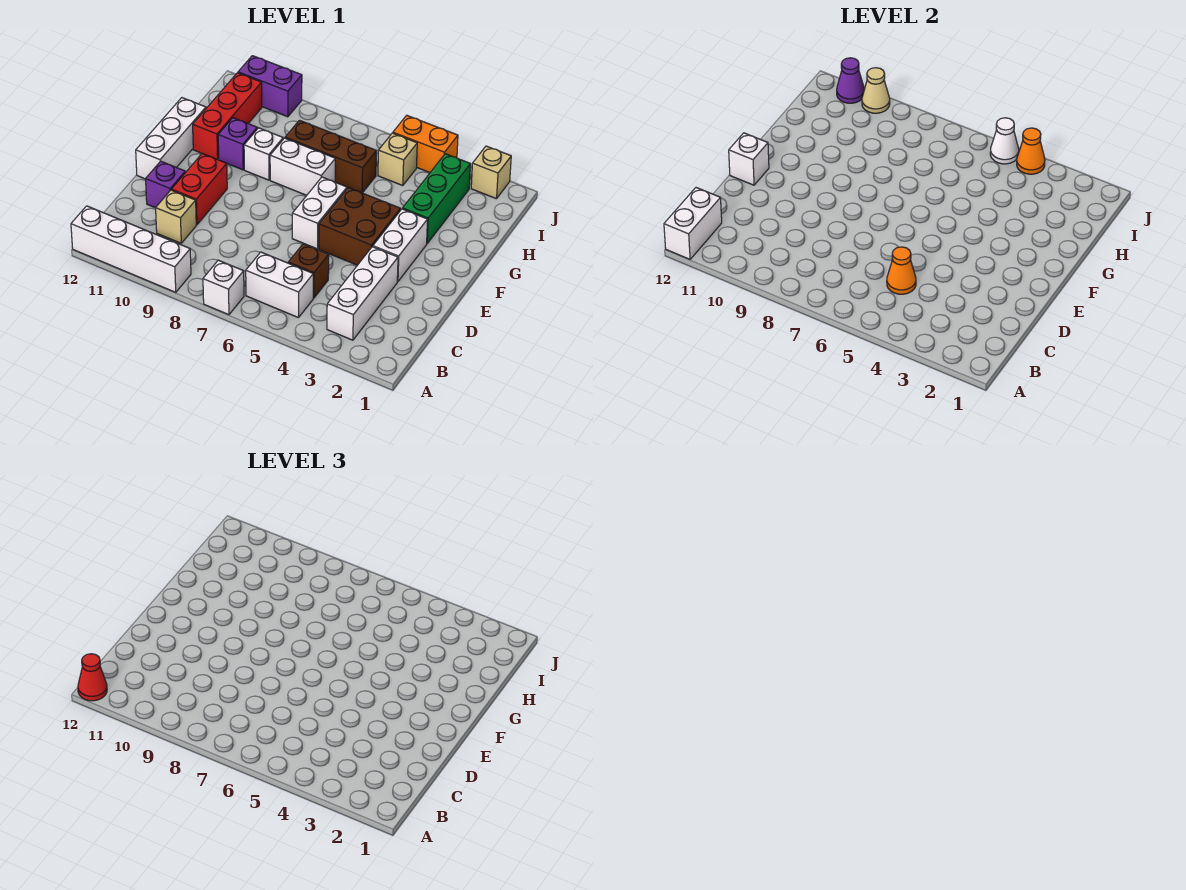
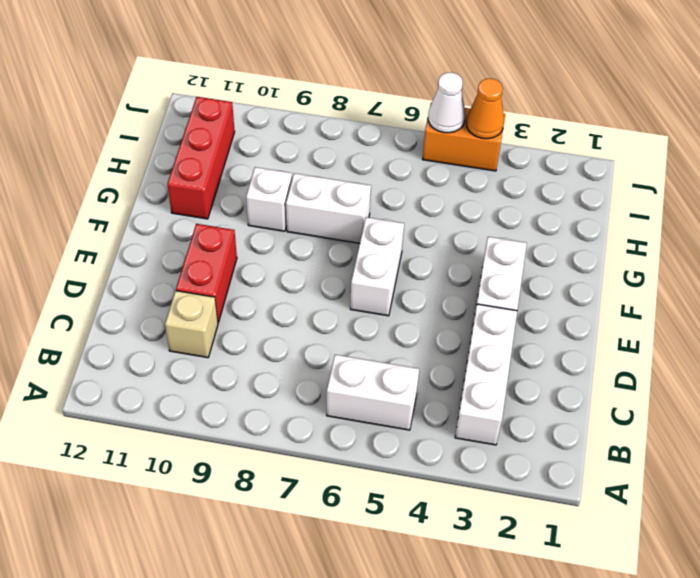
none -> white brick A7 level 1
none -> white brick A9:A12 level 1
none -> brown brick C5 level 1
none -> purple brick D11 level 1

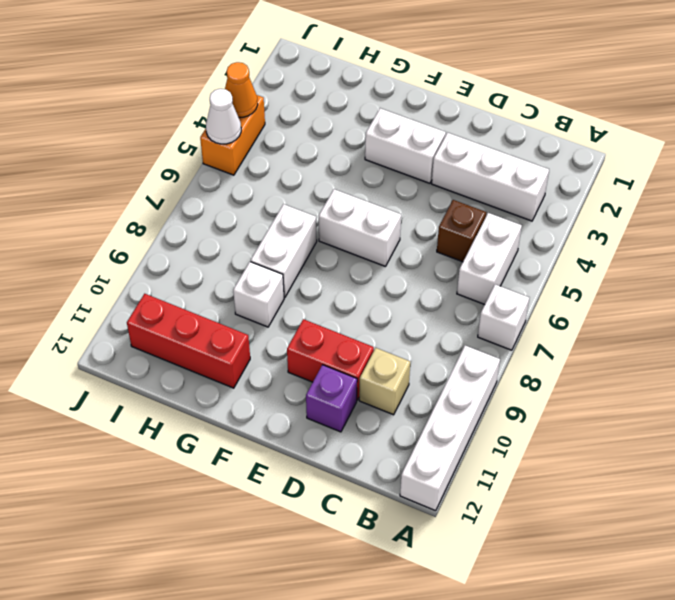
none -> brown brick E4:F5 level 1
none -> white brick E12:G12 level 1
none -> green brick G3:I3 level 1
none -> purple brick G10 level 1

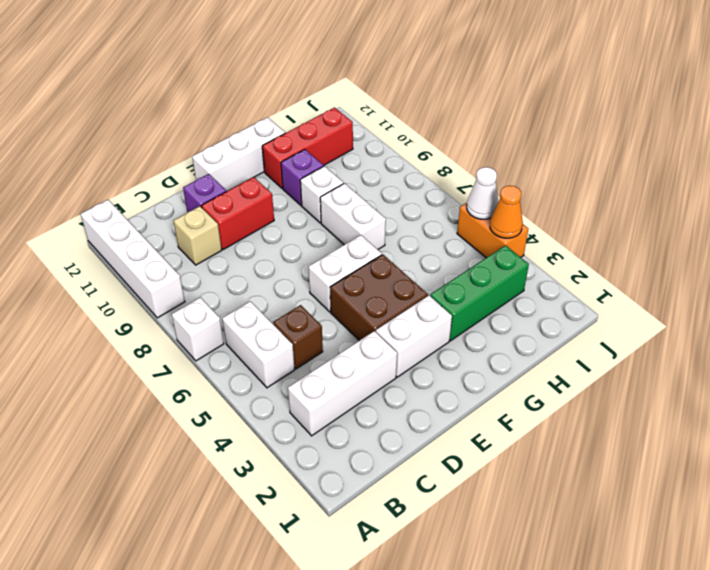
none -> brown brick H6:H8 level 1
none -> tan brick I5 level 1
none -> tan brick J2 level 1
none -> purple brick J10:J11 level 1

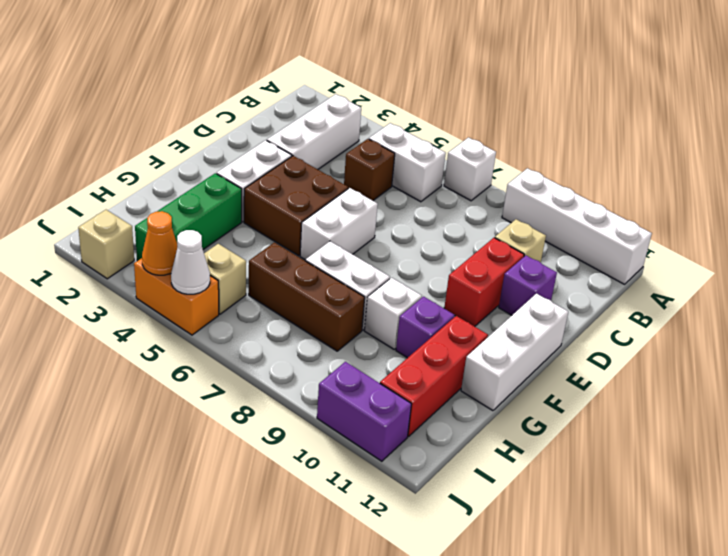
none -> white brick A12:B12 level 2
none -> orange cone C5 level 2
none -> white brick E12 level 2
none -> tan cone J10 level 2

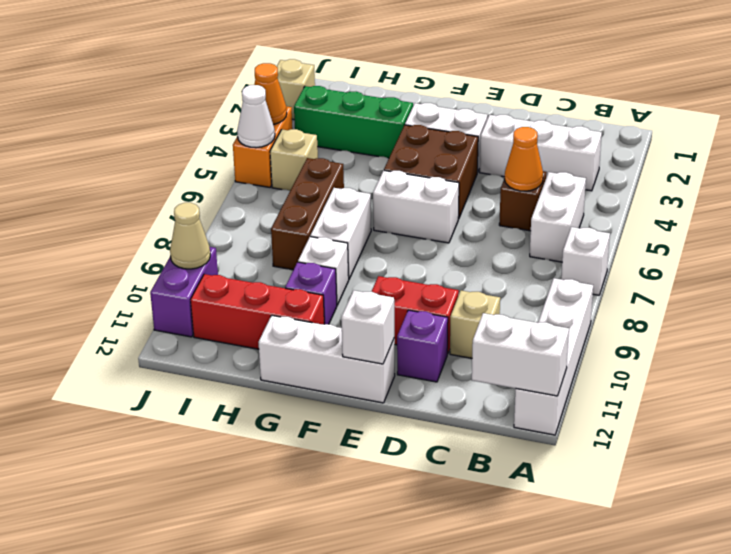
none -> purple cone J11 level 2
none -> red cone A12 level 3

